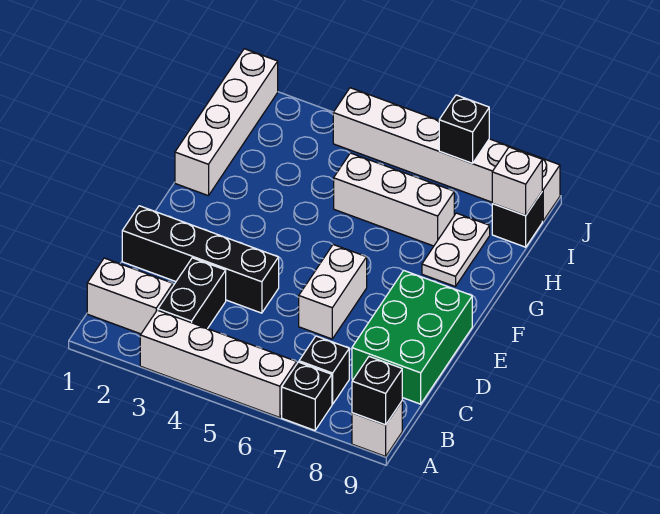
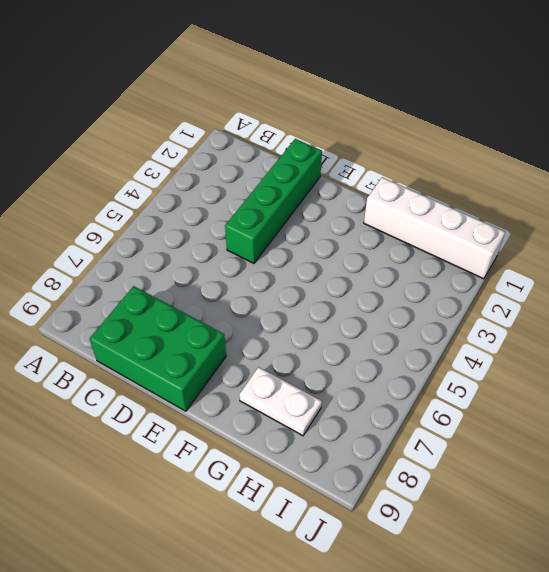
green brick D1:D4 level 1 -> black brick D1:D4 level 1
none -> white brick A3:A6 level 1
none -> black brick A7 level 1
none -> white brick A9 level 1

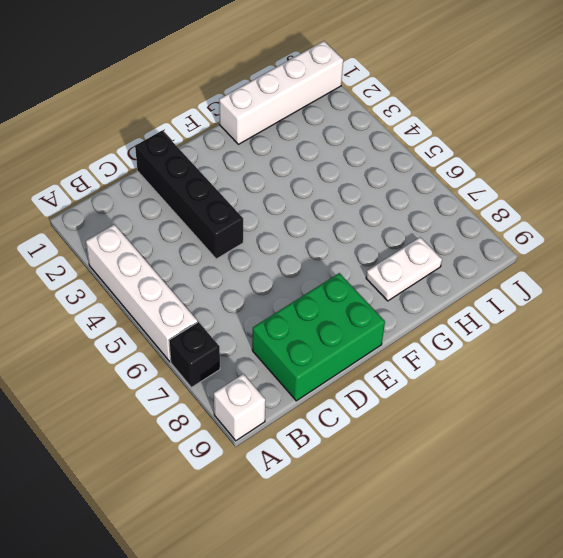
none -> white brick B1:B2 level 1
none -> black brick B3:C3 level 1
none -> black brick B7 level 1

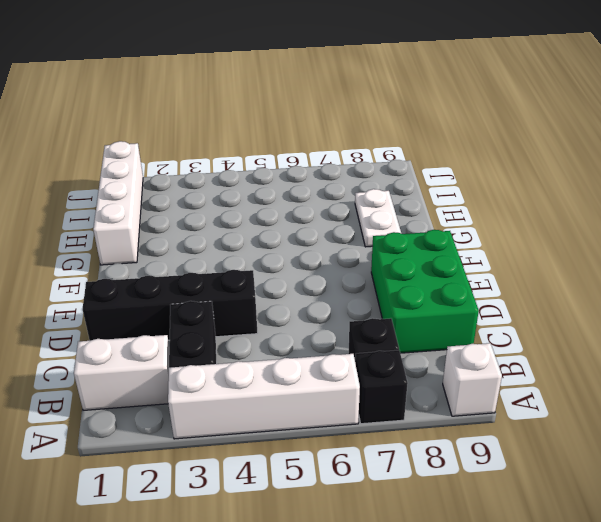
none -> white brick D6:E6 level 1
none -> white brick H5:H7 level 1
none -> black brick I9 level 1

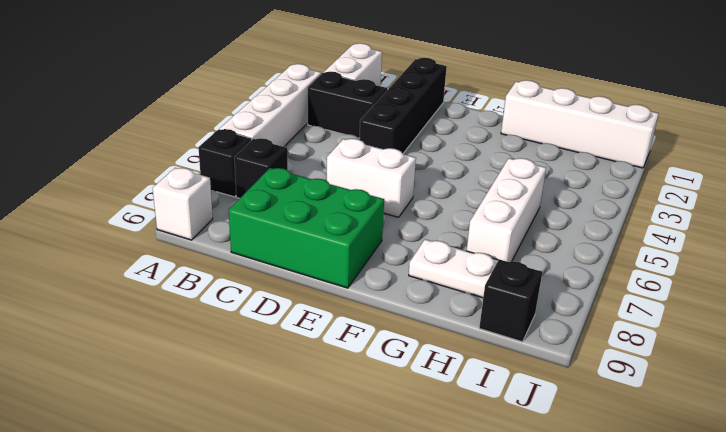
none -> white brick J4:J9 level 1
none -> black brick A9 level 2
none -> white brick I9 level 2

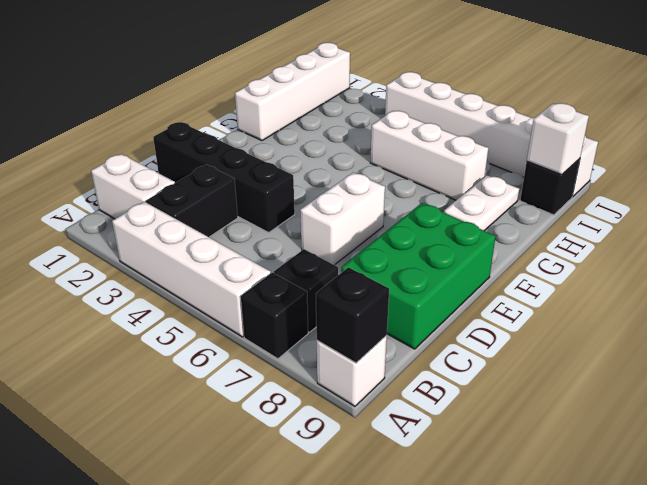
none -> black brick J7 level 2

